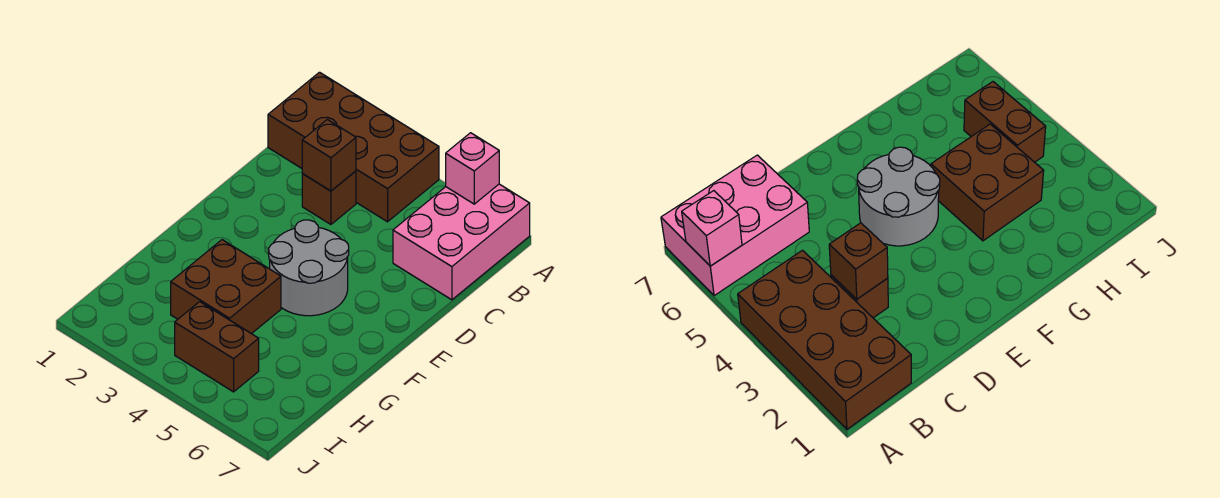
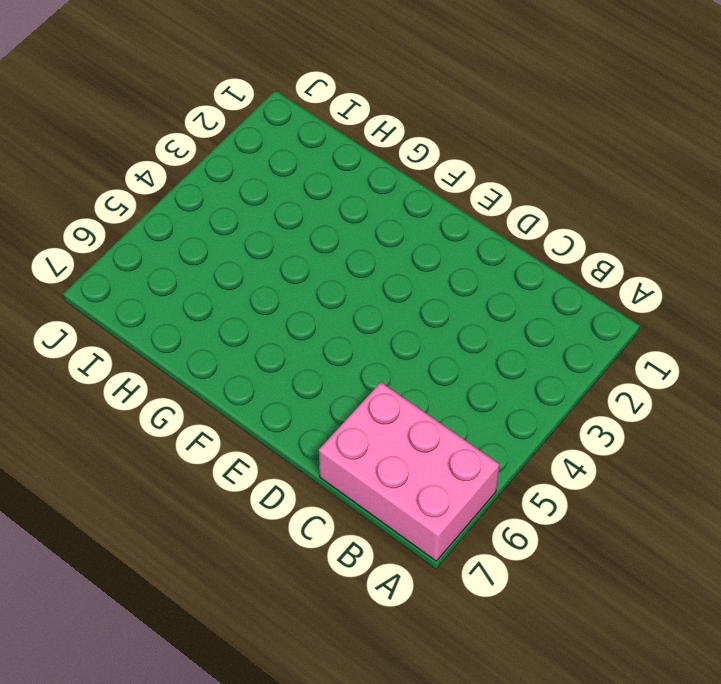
none -> brown brick A1:B4 level 1
none -> brown brick C3 level 1

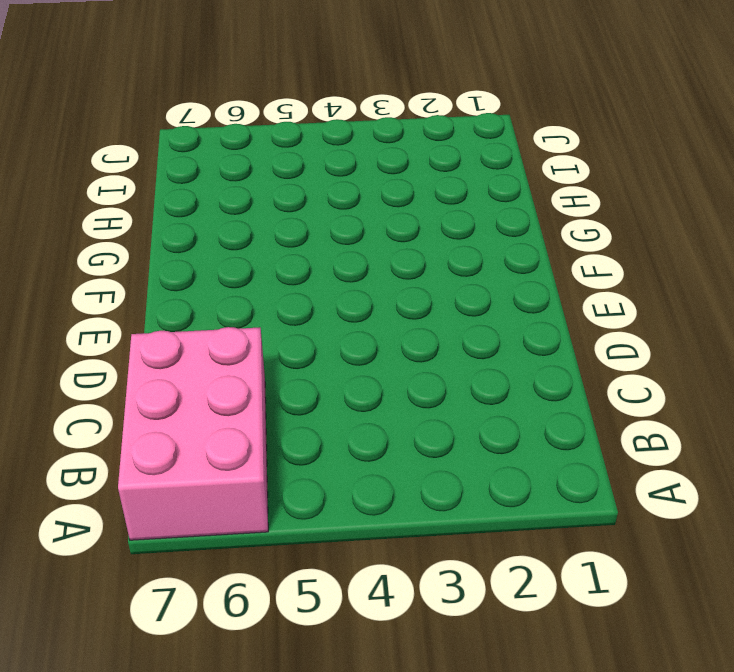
none -> brown brick A1:B4 level 1
none -> brown brick C3 level 1

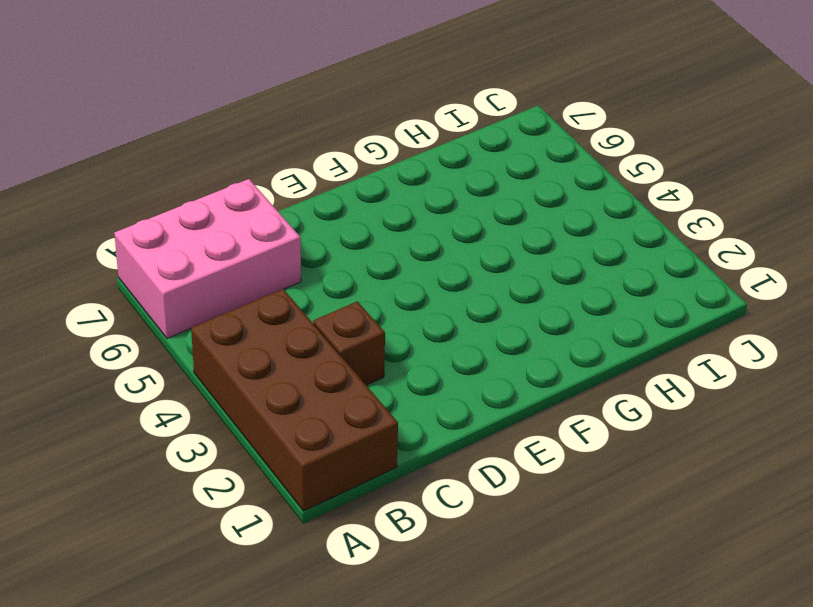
none -> grey round brick E4:F5 level 1
none -> brown brick G3:H4 level 1

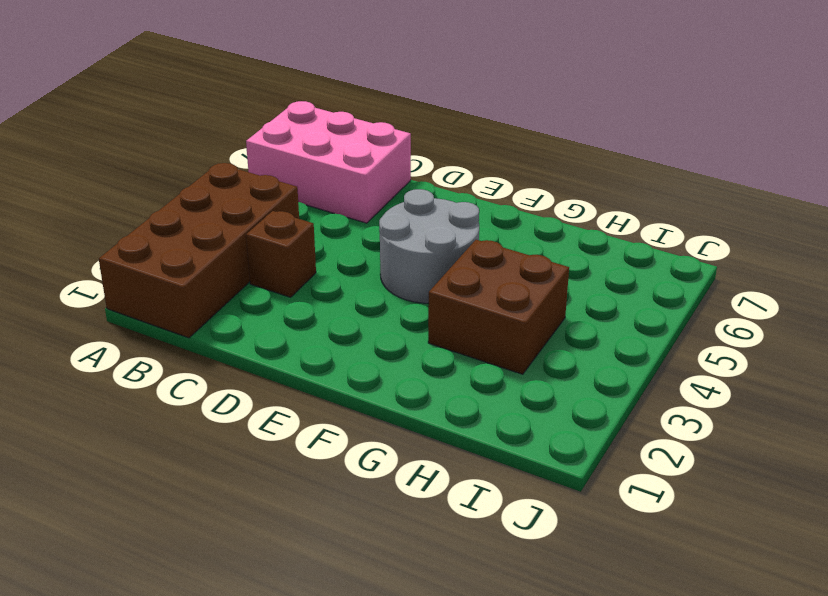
none -> brown brick I4:I5 level 1
none -> pink brick A6 level 2

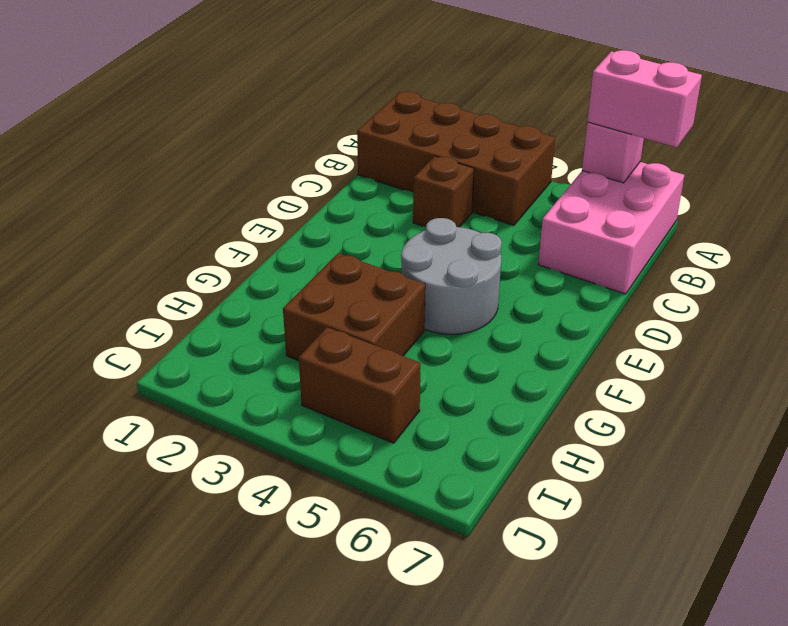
pink brick A6:A7 level 3 -> none
none -> brown brick C3 level 2

